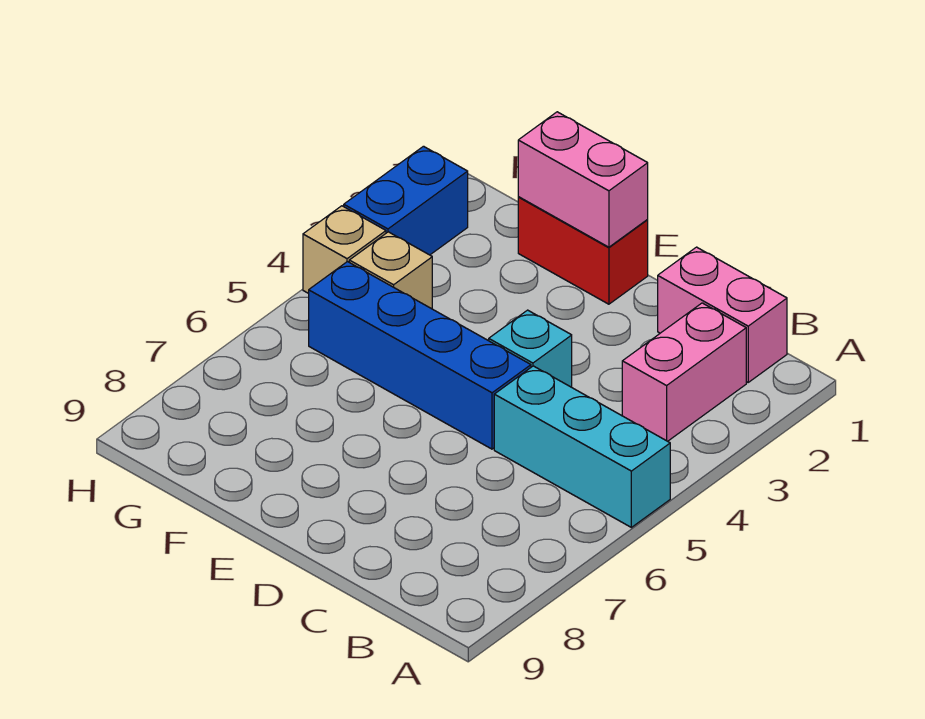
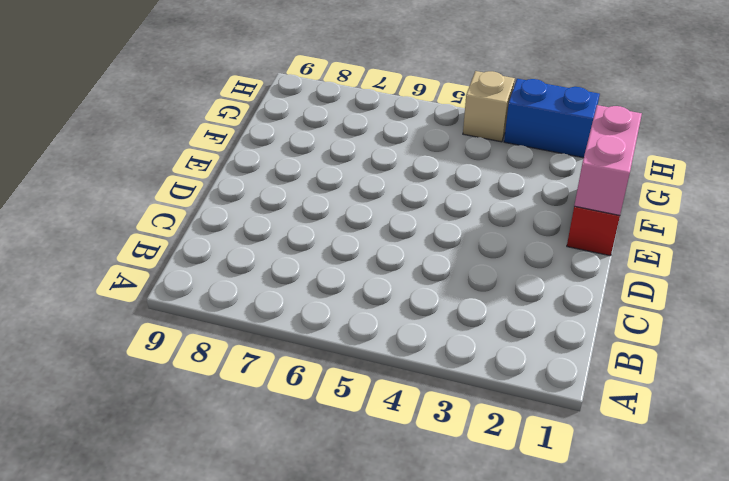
none -> cyan brick A5:C5 level 1
none -> pink brick B1:C1 level 1

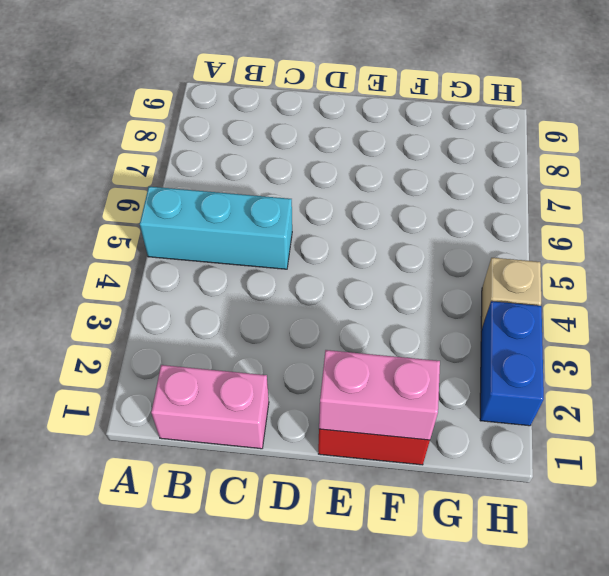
none -> pink brick B2:B3 level 1
none -> cyan brick D4 level 1

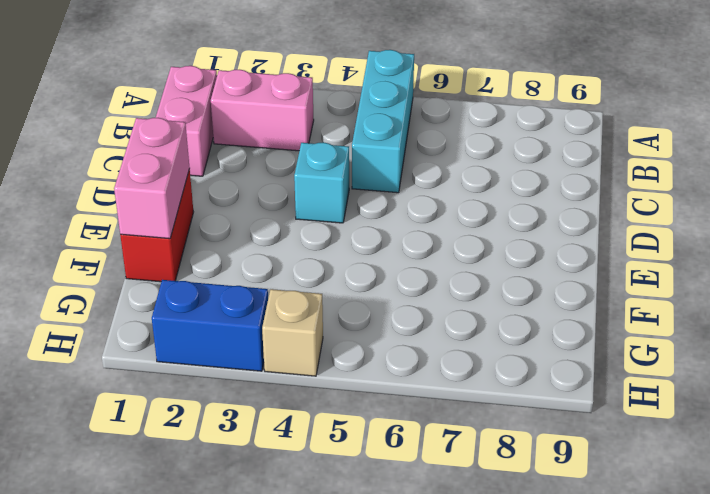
none -> blue brick D5:G5 level 1
none -> tan brick G4 level 1

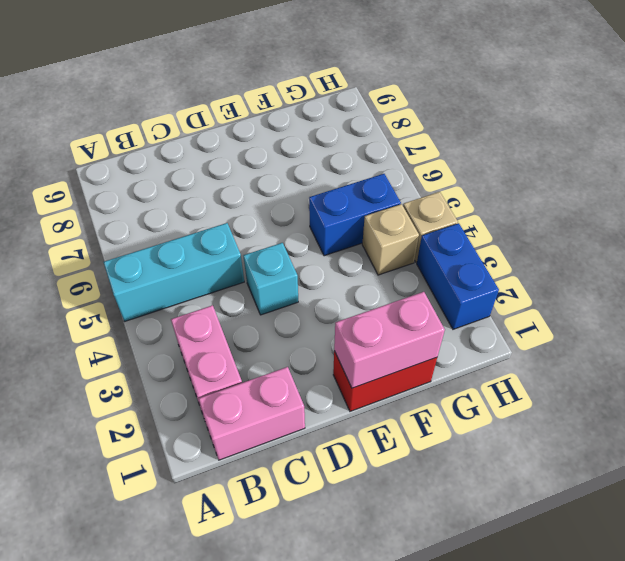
blue brick F5:G5 level 1 -> blue brick D5:G5 level 1

